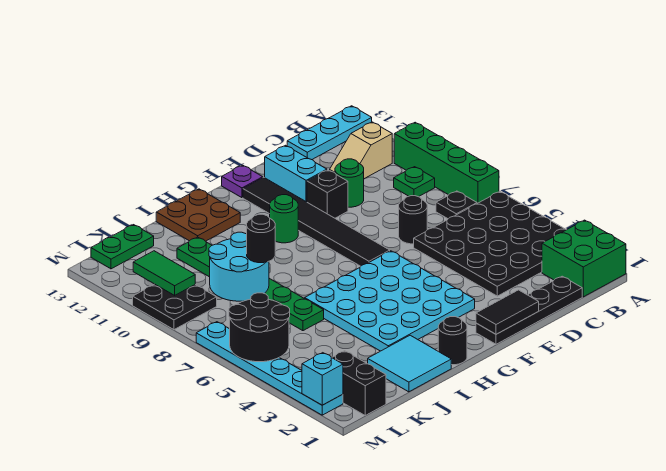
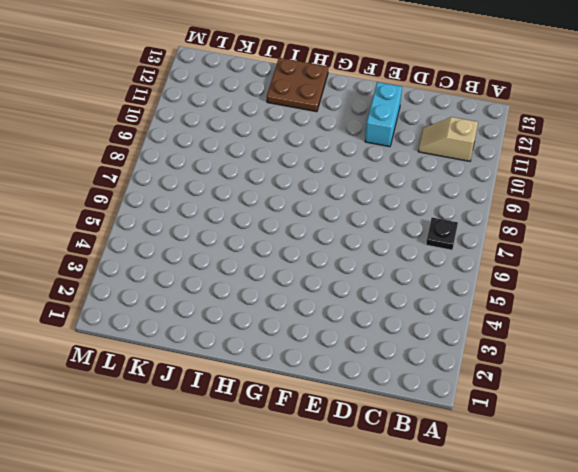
none -> green brick A1:B2 level 1
none -> black plate A3:D6 level 1
none -> green brick A7:A10 level 1
none -> cyan plate A13:C13 level 1

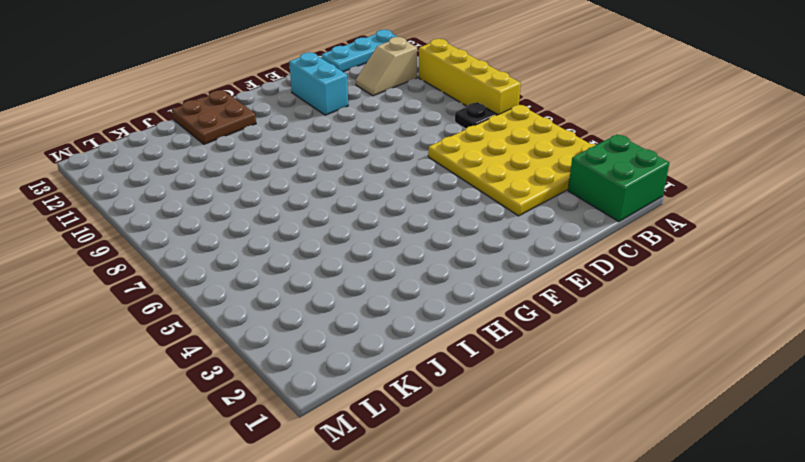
yellow plate A3:D6 level 1 -> black plate A3:D6 level 1
yellow brick A7:A10 level 1 -> green brick A7:A10 level 1
none -> green plate B9 level 1
none -> black plate C1:F1 level 1
none -> black round brick D7 level 1
none -> green round brick D10 level 1

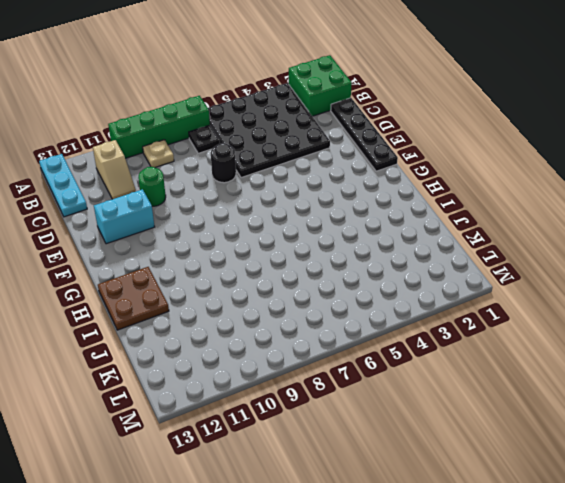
tan plate B9 level 1 -> green plate B9 level 1
none -> black brick E10 level 1
none -> cyan plate F3:I6 level 1
none -> black tile F7:F12 level 1
none -> purple plate F13 level 1

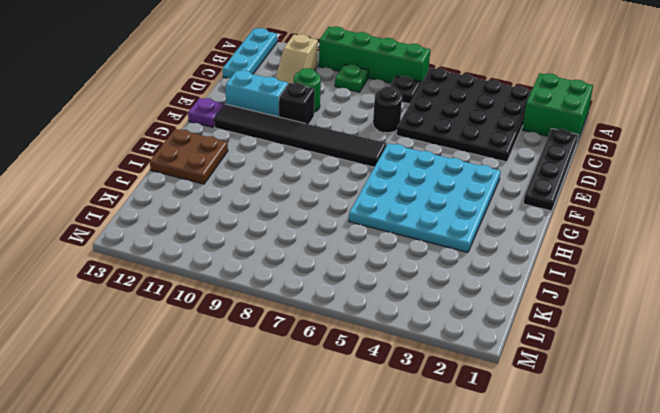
none -> green round brick G10 level 1
none -> black round brick H1 level 1
none -> cyan tile I1:J2 level 1
none -> green plate J6:J11 level 1

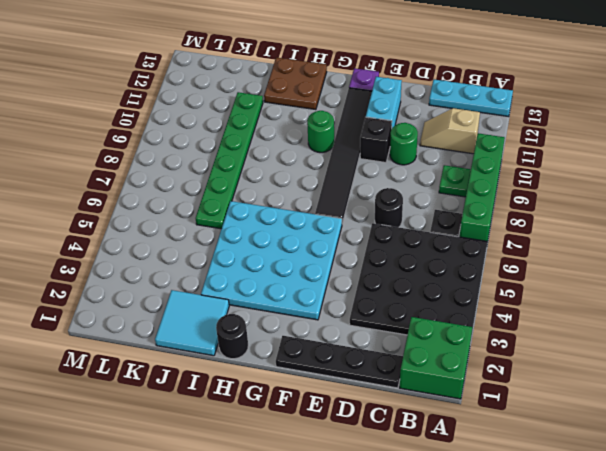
none -> green plate K13:L13 level 1
none -> black brick L1:L2 level 1
none -> black plate L9:M10 level 1
none -> cyan plate M2:M7 level 1

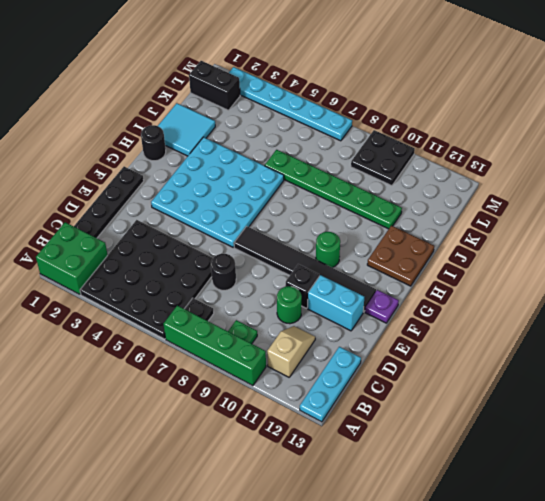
none -> green plate K13:L13 level 1
none -> black tile E1:F1 level 2
none -> cyan round brick J8:K9 level 2
none -> black round brick L5:M6 level 2

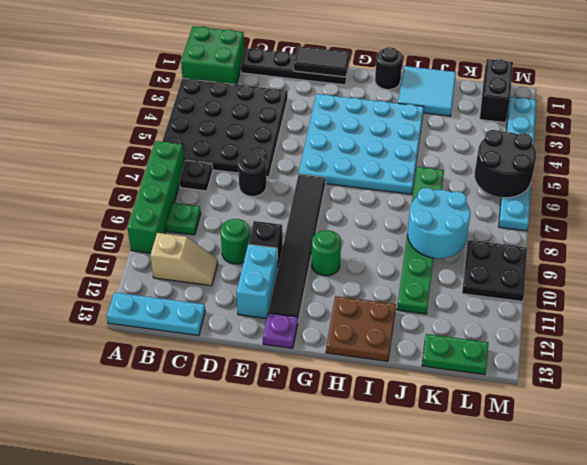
none -> green tile L10:L11 level 2
none -> cyan brick M2 level 2
none -> black round brick J8 level 3

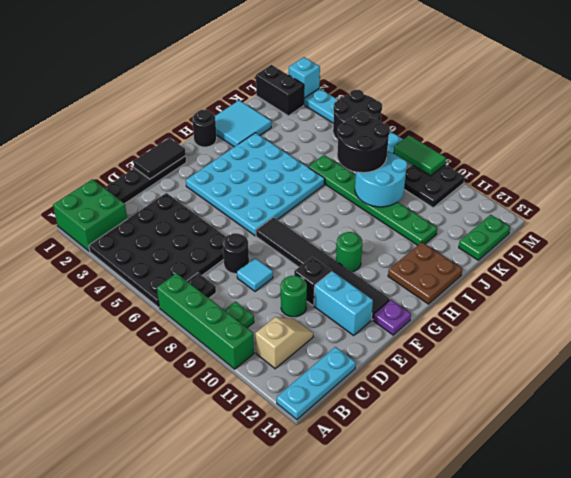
cyan tile D8 level 1 -> none
black round brick J7:K8 level 3 -> black round brick J8 level 3
green tile M8:M9 level 2 -> green tile L10:L11 level 2

